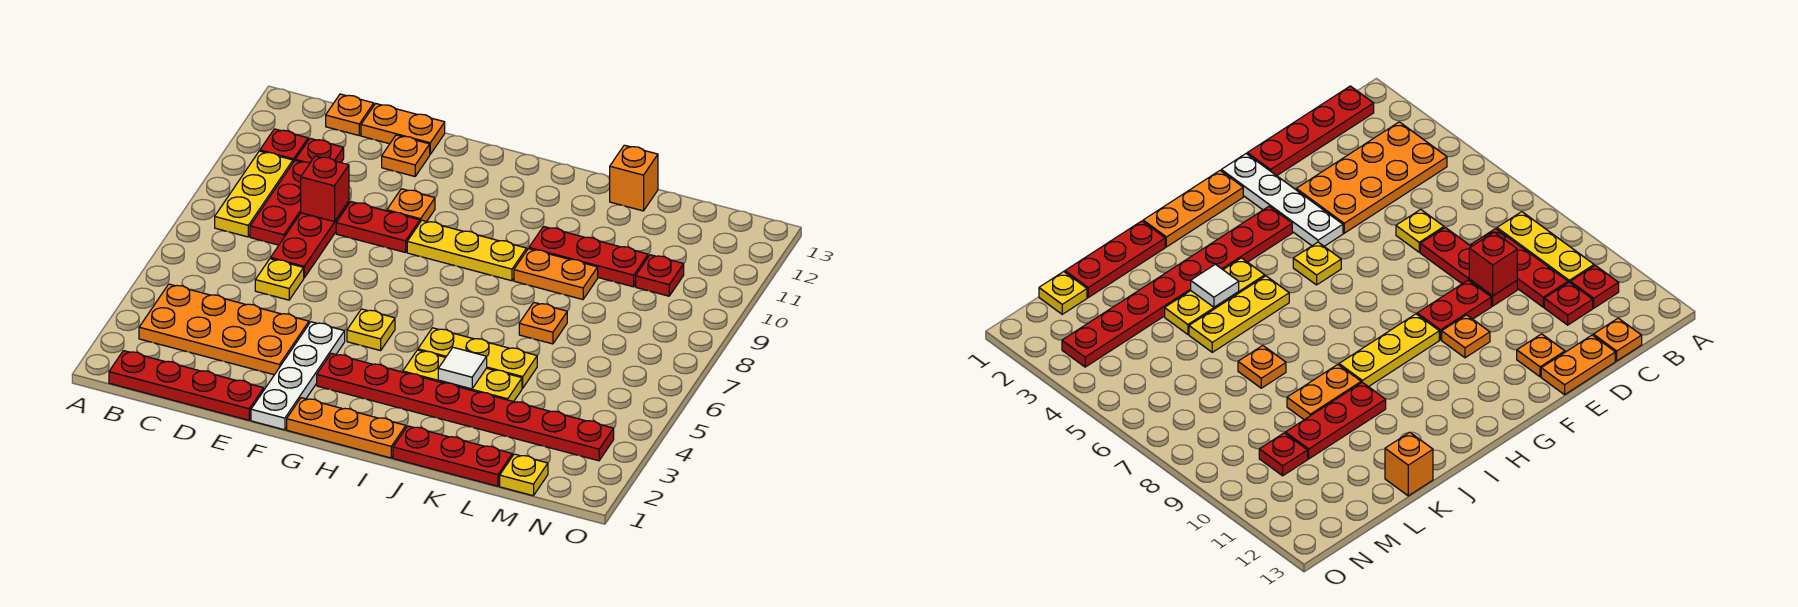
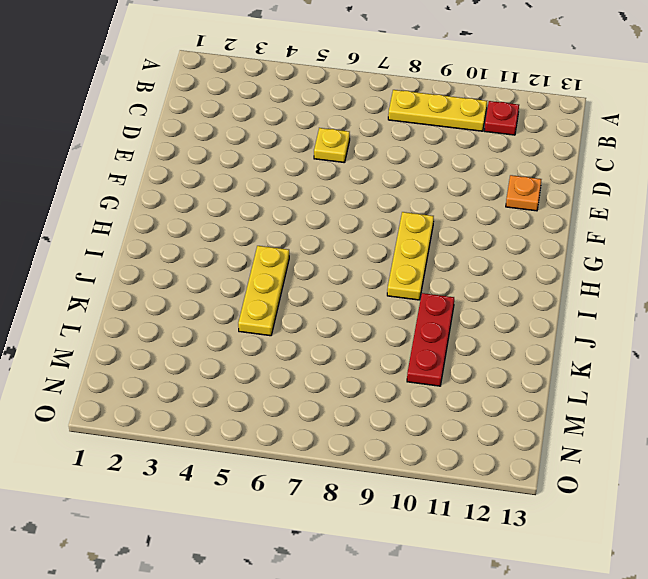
none -> red plate B1:E1 level 1
none -> orange plate B3:E4 level 1
none -> red plate C8:C10 level 1

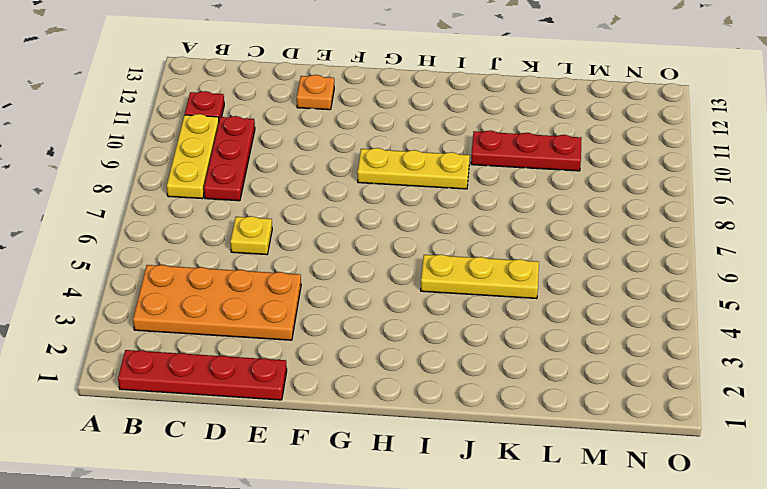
none -> red plate C11 level 1
none -> orange plate C13 level 1
none -> red plate D7:D9 level 1

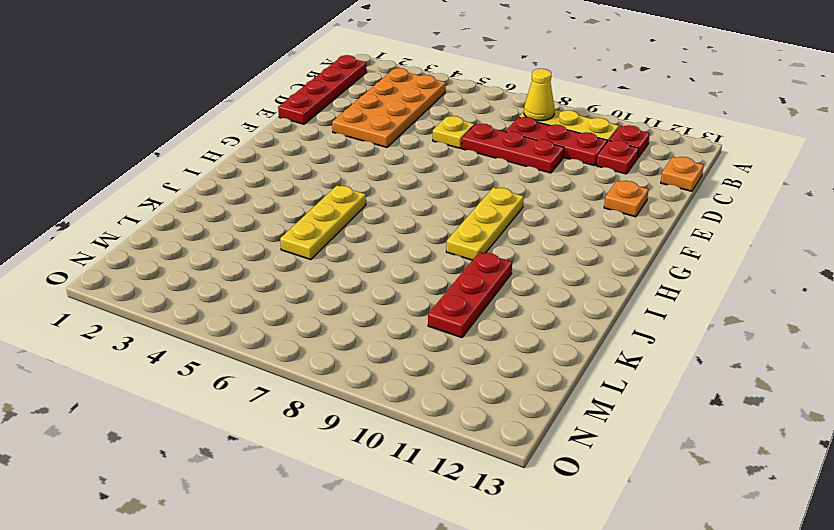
yellow cone B8 level 2 -> none
none -> orange plate D13:E13 level 1
none -> red plate E9:F9 level 1
none -> white plate F1:F4 level 1

